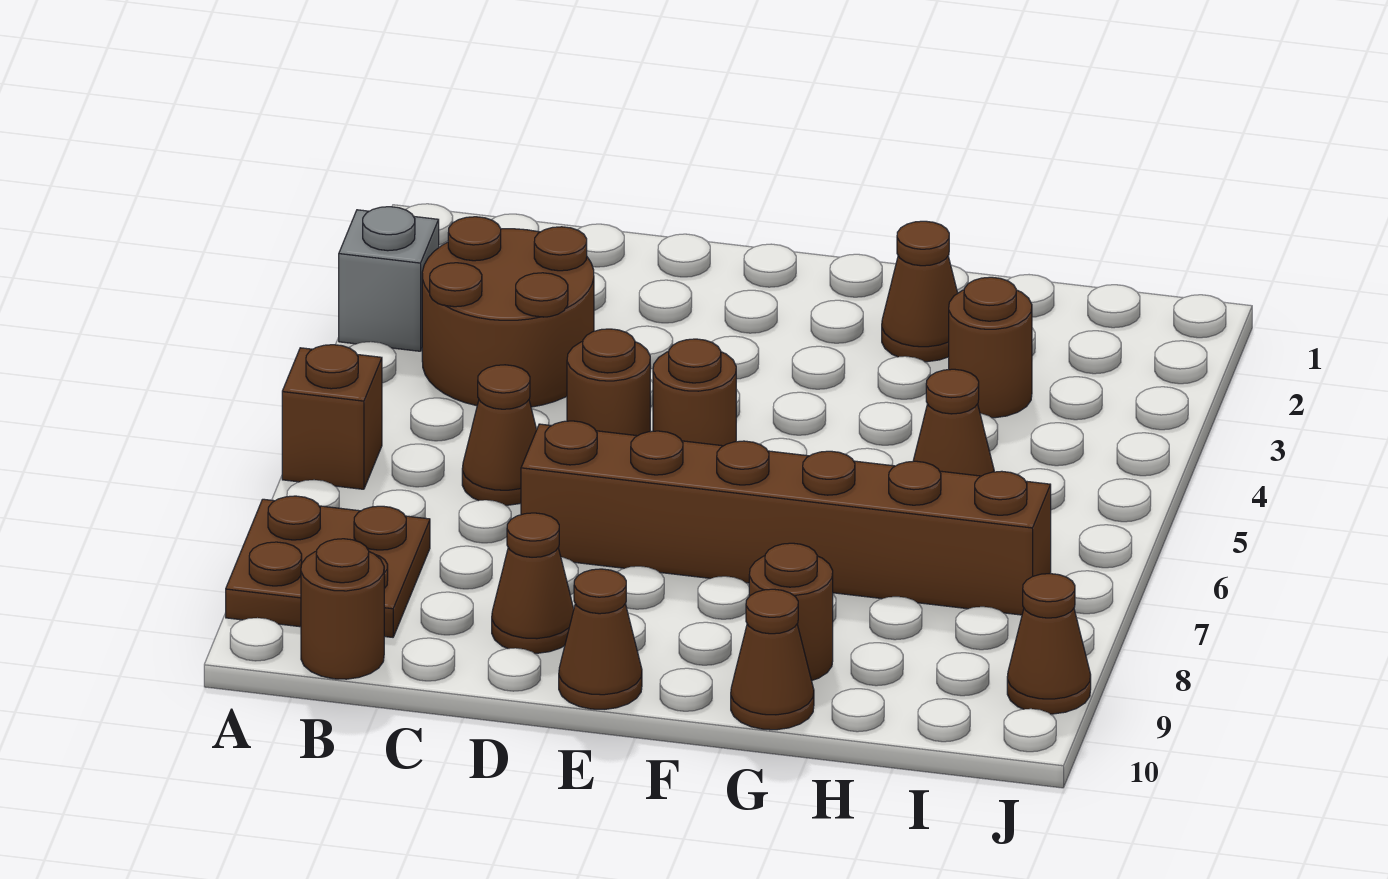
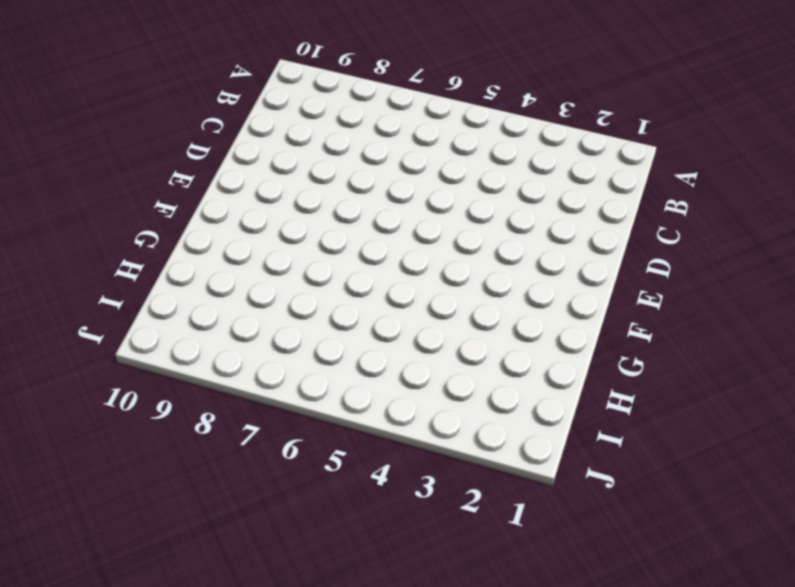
none -> grey brick A3 level 1
none -> brown brick A6 level 1
none -> brown plate A8:B9 level 1

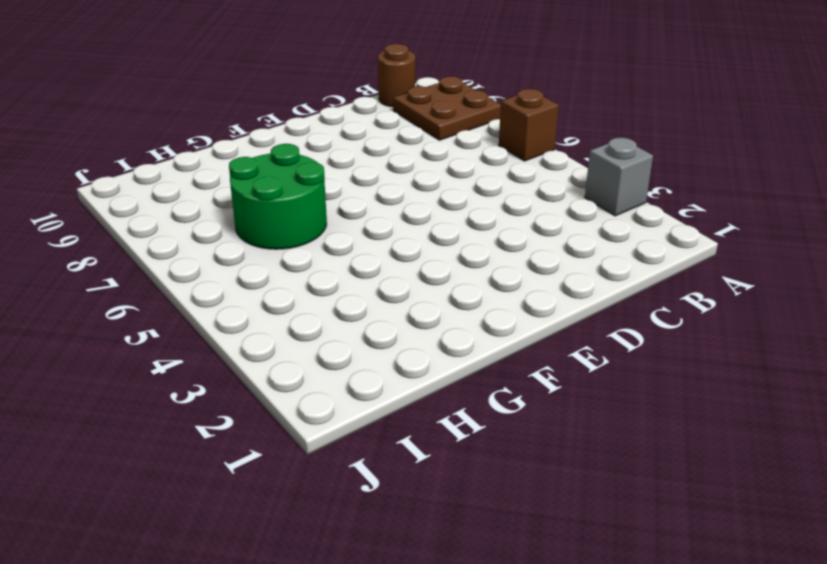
green round brick G6:H7 level 1 -> brown brick D7:I7 level 1
none -> brown round brick B3:C4 level 1
none -> brown cone C6 level 1
none -> brown round brick D5 level 1

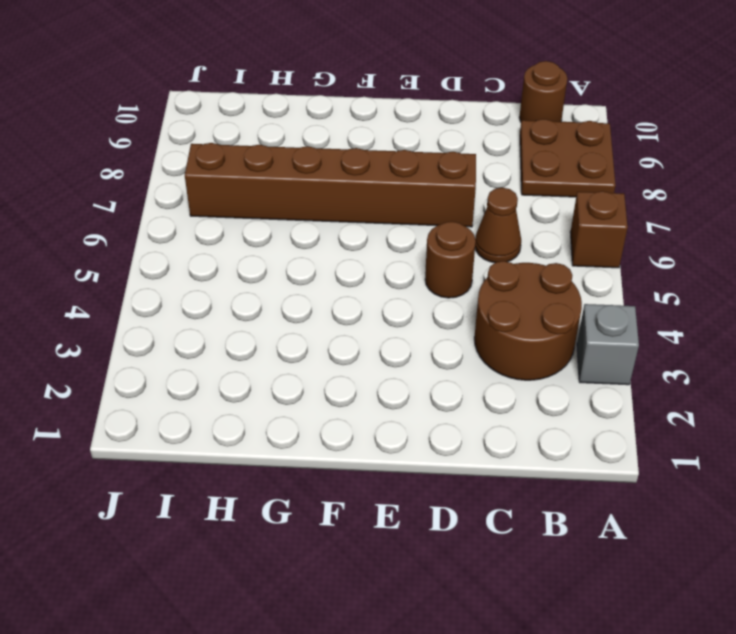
none -> brown cone D9 level 1
none -> brown round brick E5 level 1
none -> brown cone E10 level 1

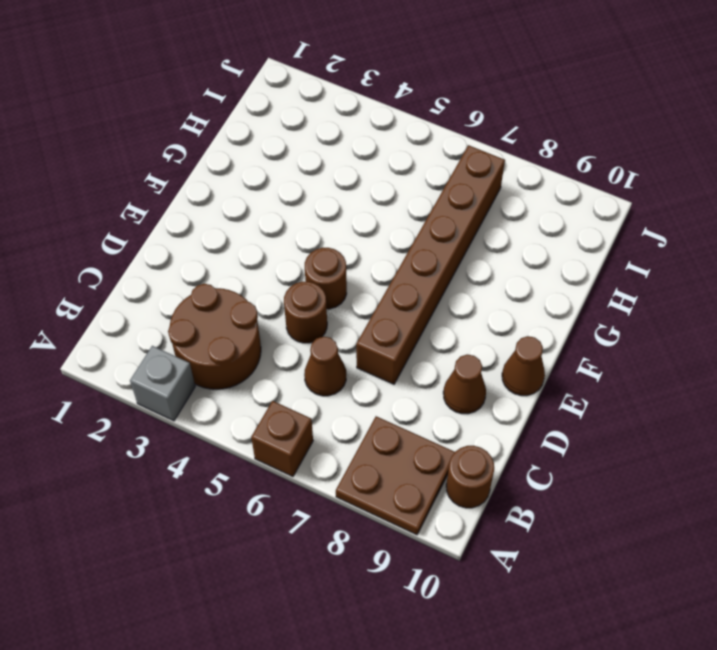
none -> brown cone G2 level 1
none -> brown round brick G9 level 1
none -> brown cone G10 level 1

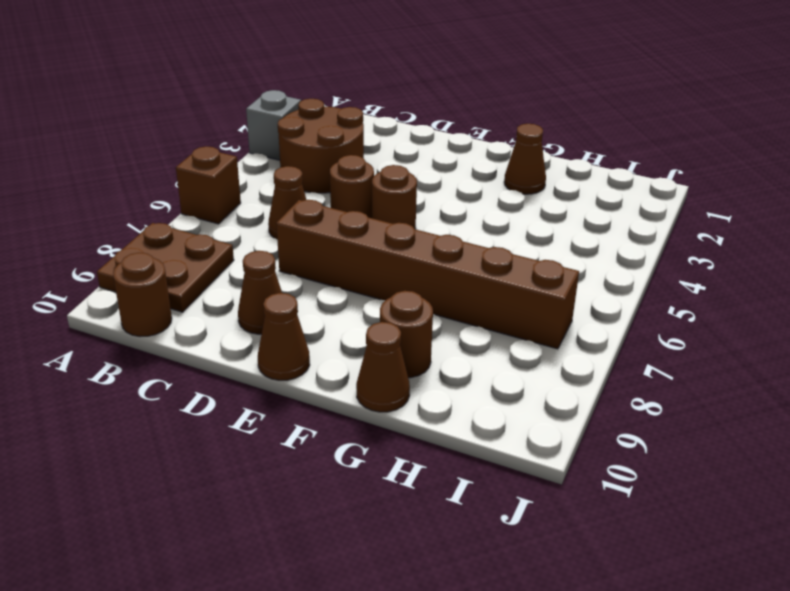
none -> brown round brick H3 level 1
none -> brown cone H5 level 1
none -> brown cone J9 level 1

